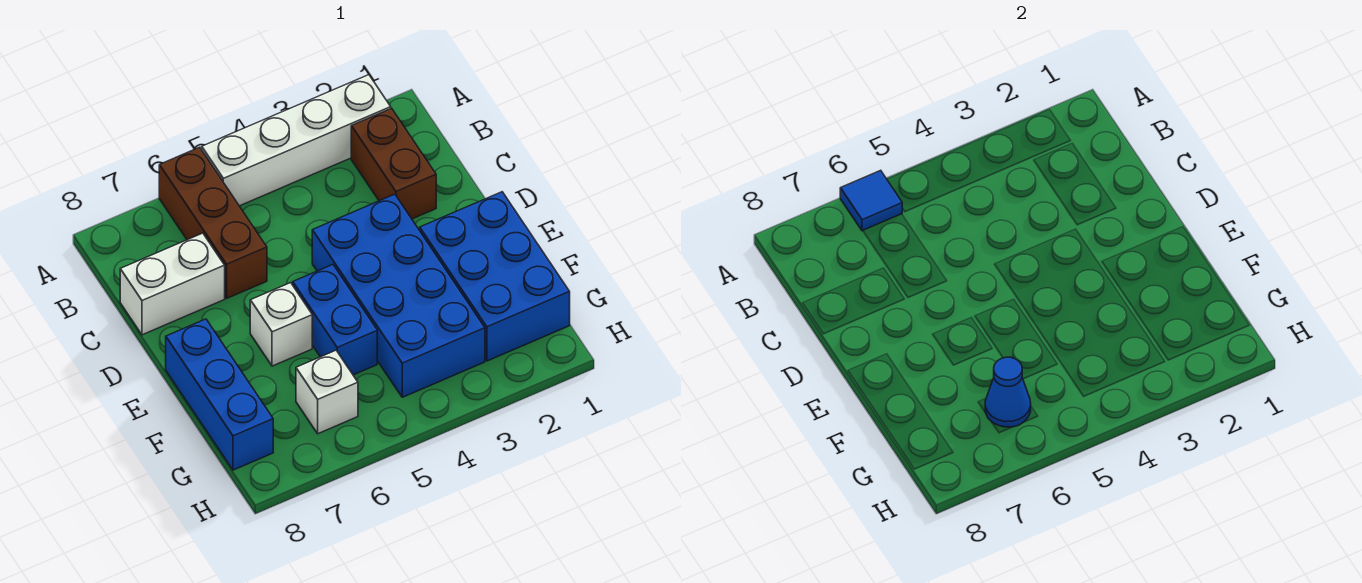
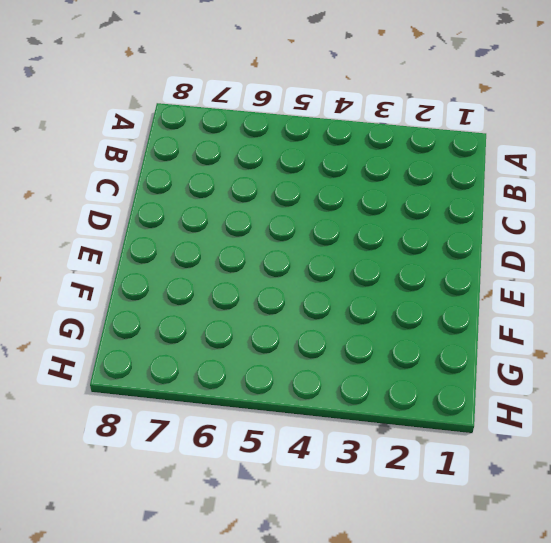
none -> white brick A2:A5 level 1
none -> brown brick A6:C6 level 1
none -> brown brick B2:C2 level 1

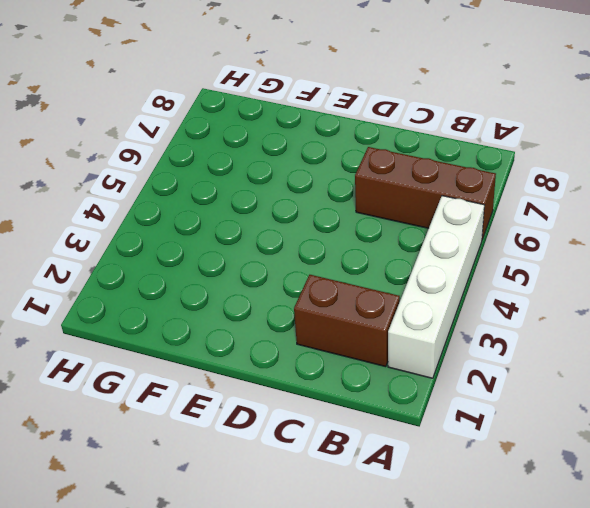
none -> white brick C7:C8 level 1
none -> blue brick D3:G4 level 1
none -> blue brick E1:G2 level 1

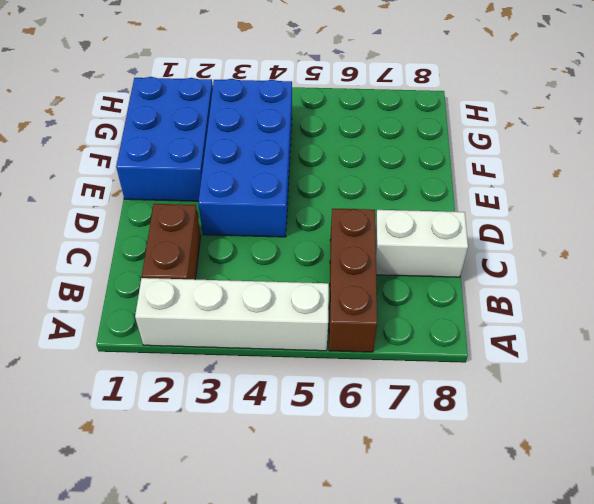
none -> blue brick E5:F5 level 1
none -> white brick E6 level 1
none -> blue brick E8:G8 level 1

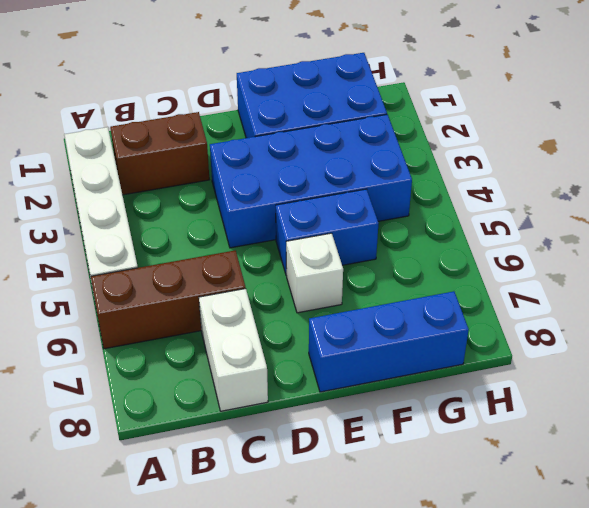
none -> white brick G6 level 1
none -> blue tile A6 level 2
none -> blue cone G6 level 2

